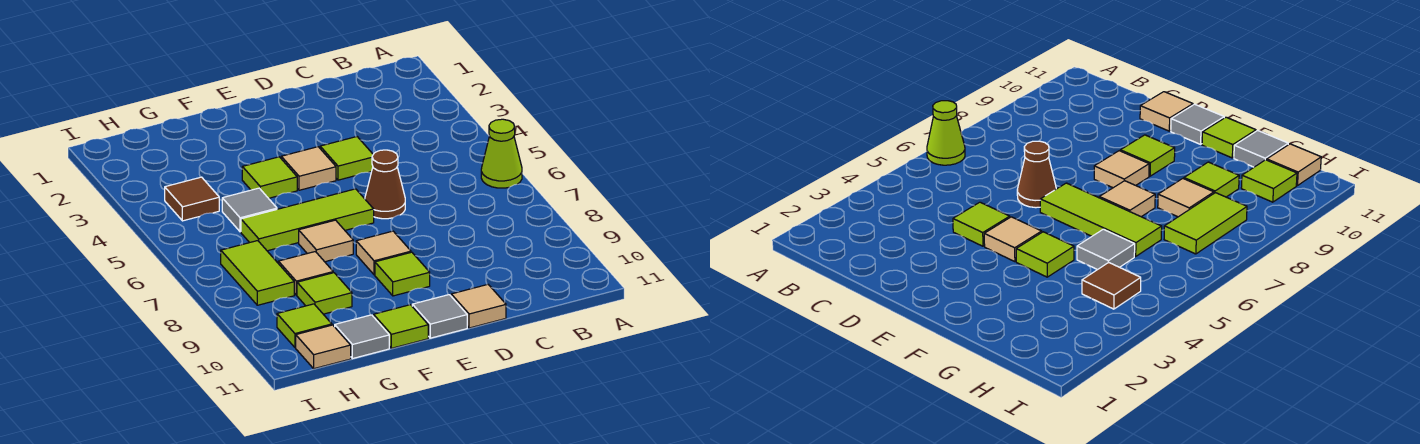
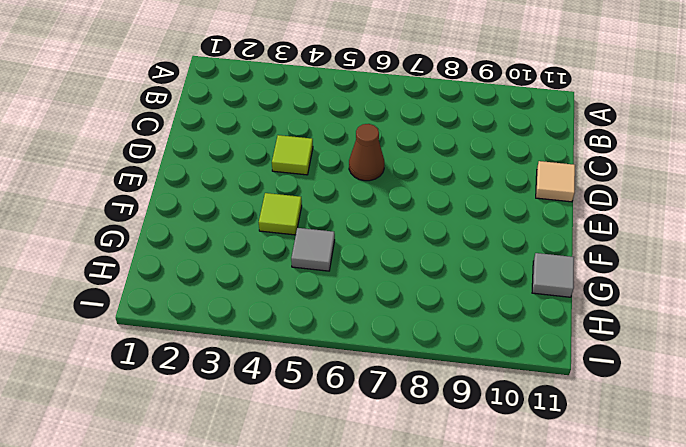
none -> lime cone A6 level 1
none -> tan tile E4 level 1
none -> lime tile E6:G6 level 1

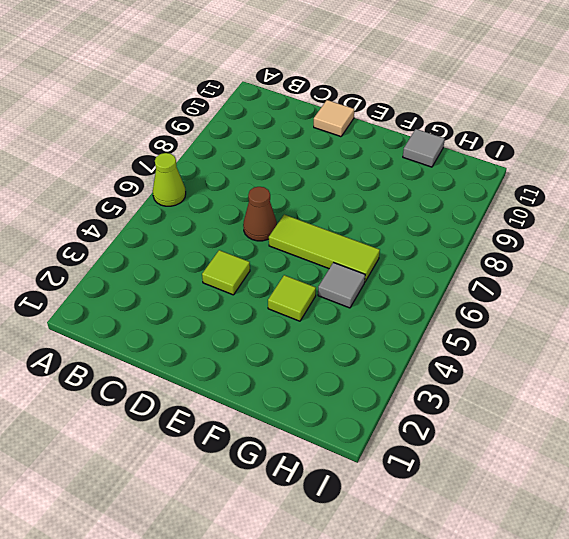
none -> tan tile E4 level 1
none -> tan tile E8 level 1
none -> lime tile E9 level 1

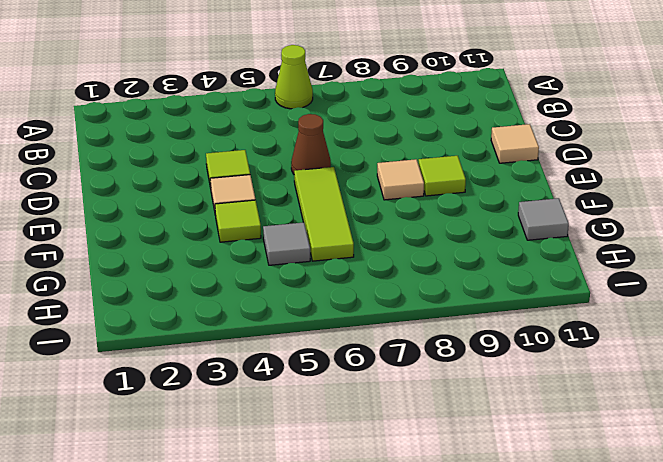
none -> grey tile E11 level 1
none -> tan tile F7 level 1
none -> lime tile F11 level 1

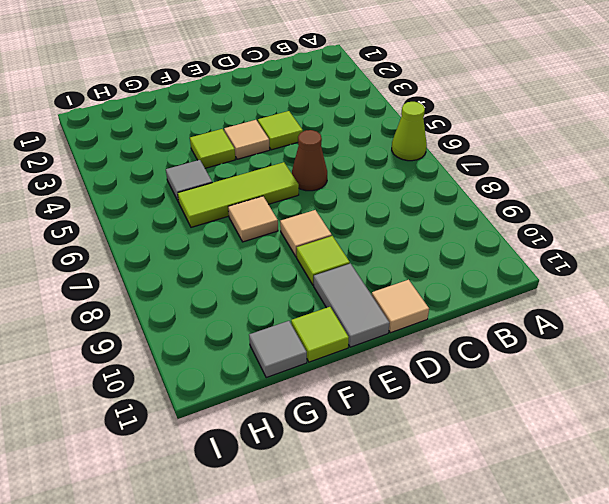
grey tile E10:E11 level 1 -> grey tile E11 level 1
none -> tan tile G8 level 1
none -> lime tile G9 level 1
none -> brown tile H4 level 1

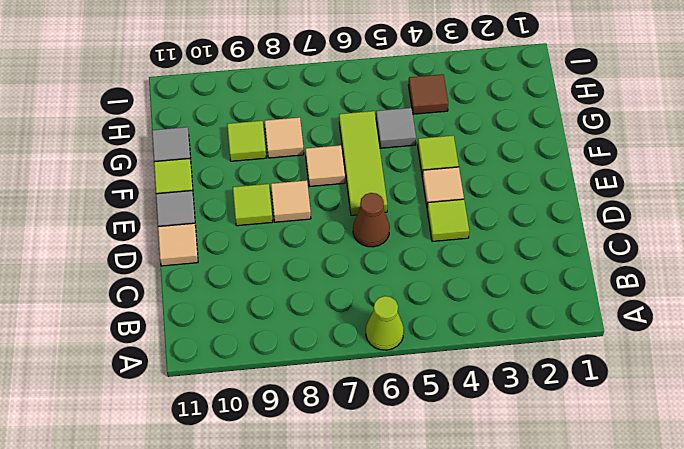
none -> lime tile H7:H8 level 1
none -> lime tile H10 level 1
none -> tan tile H11 level 1

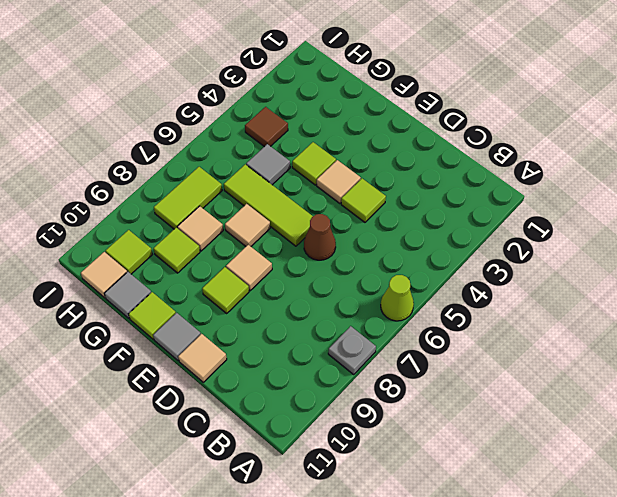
grey plate A8 level 1 -> none

